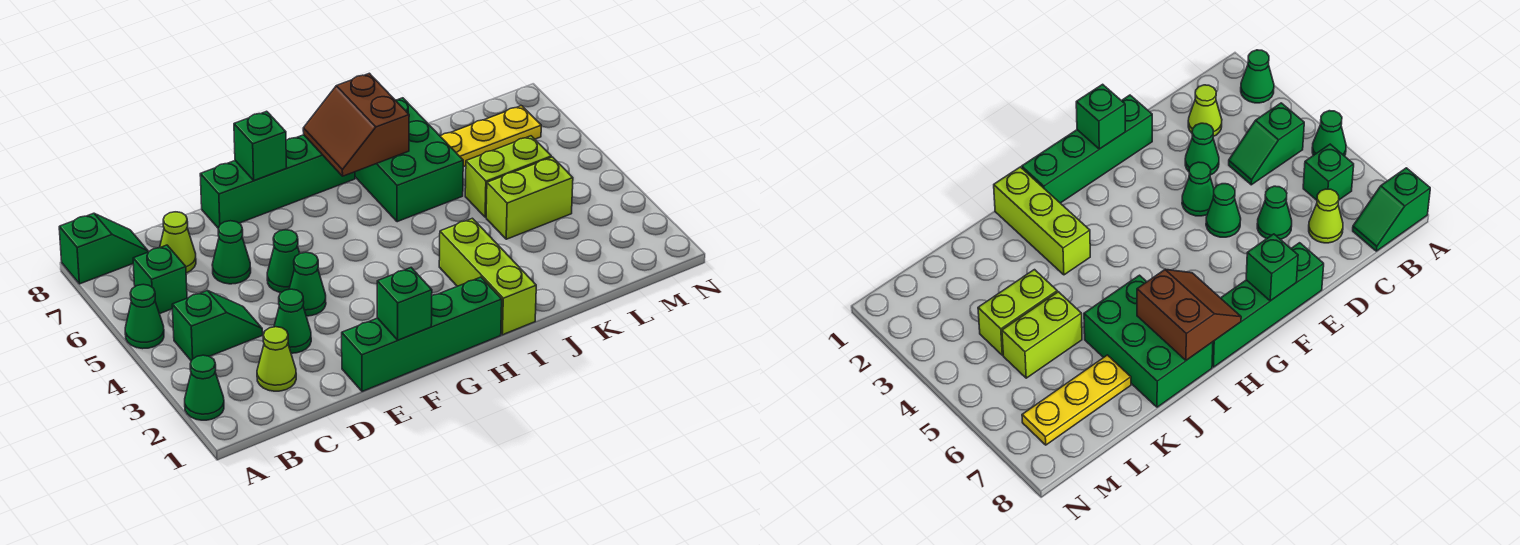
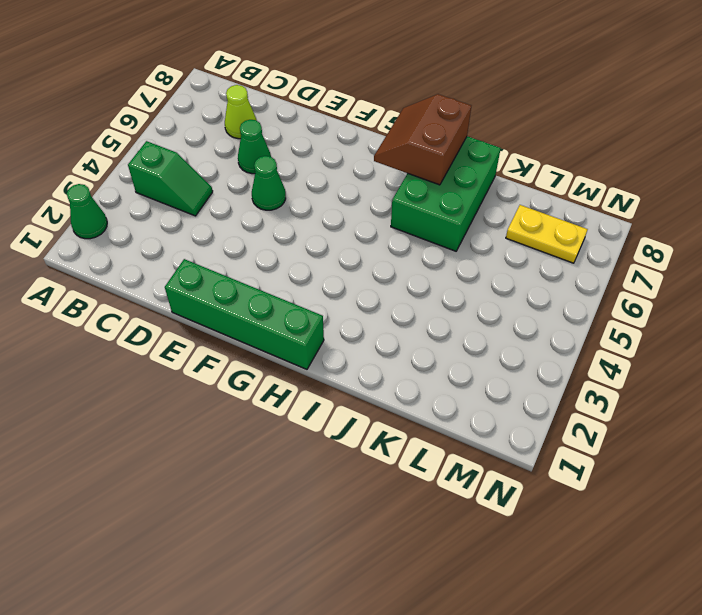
yellow plate L7:M7 level 1 -> yellow plate K7:M7 level 1
none -> green cone A5 level 1
none -> green slope A8:B8 level 1 top A
none -> green brick B6 level 1

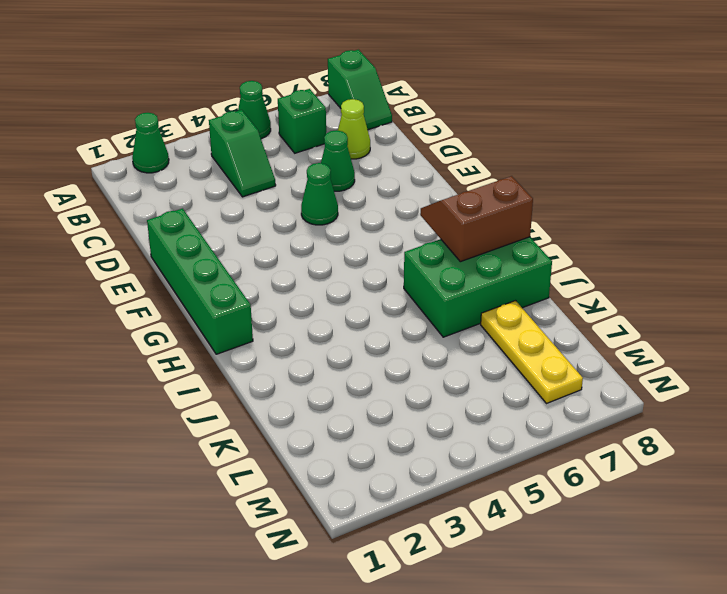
none -> lime cone C2 level 1
none -> green cone D3 level 1
none -> green cone E4 level 1

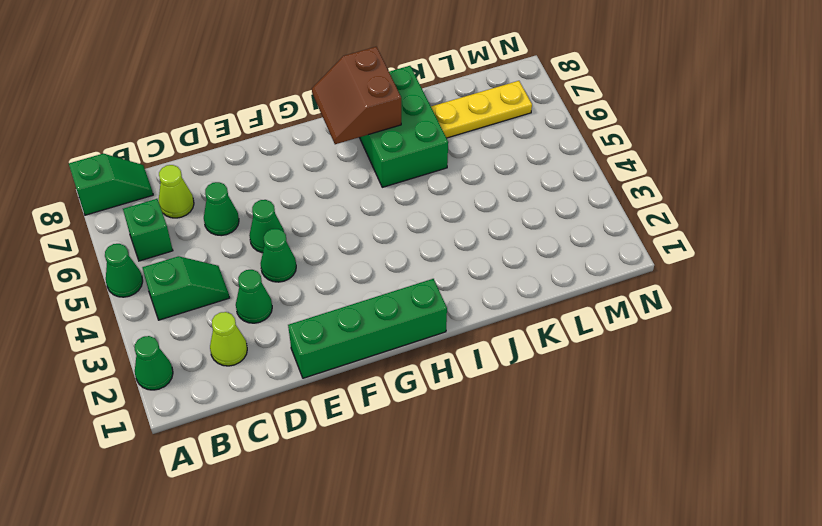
none -> green brick E8:H8 level 1
none -> lime brick I1:I3 level 1
none -> lime brick K4:L4 level 1

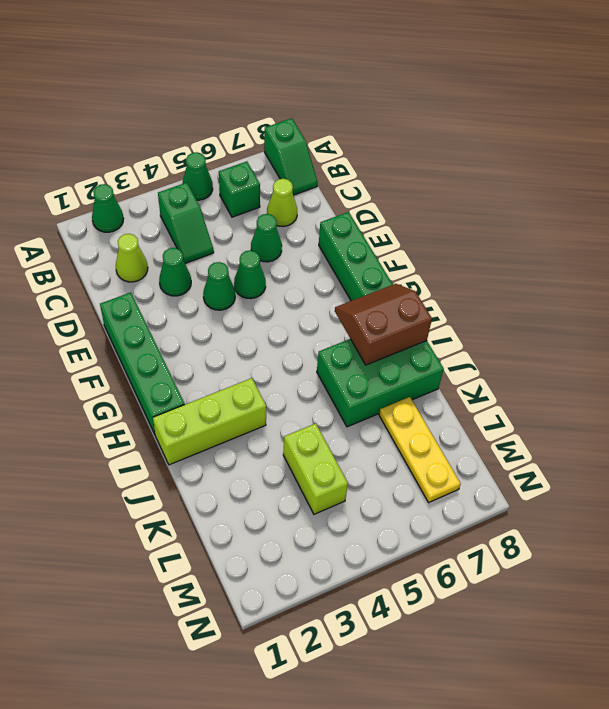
none -> lime brick K5:L5 level 1
none -> green brick F1 level 2
none -> green brick F8 level 2

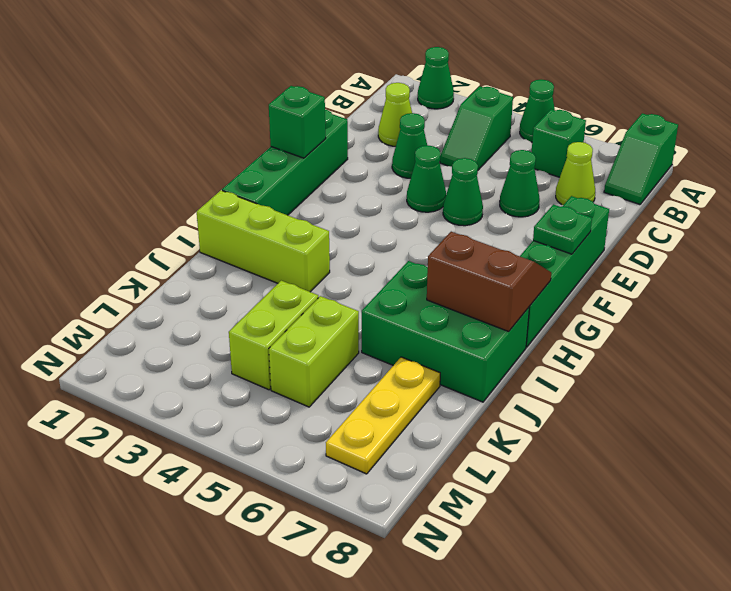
green plate F8 level 2 -> green brick F8 level 2

